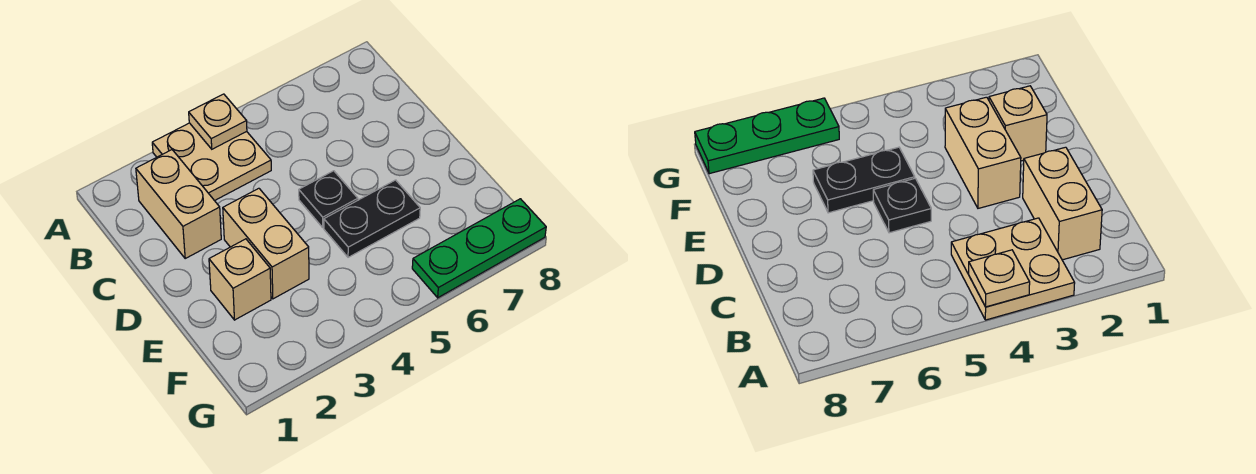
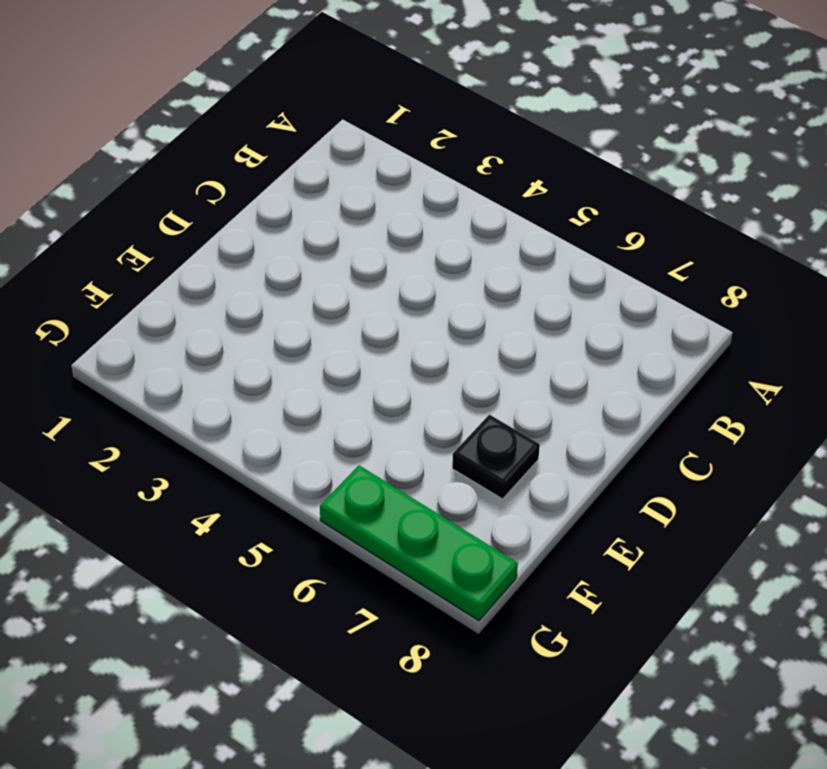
black plate E7 level 1 -> black plate D5 level 1
none -> tan plate A3:B4 level 1
none -> tan brick B2:C2 level 1

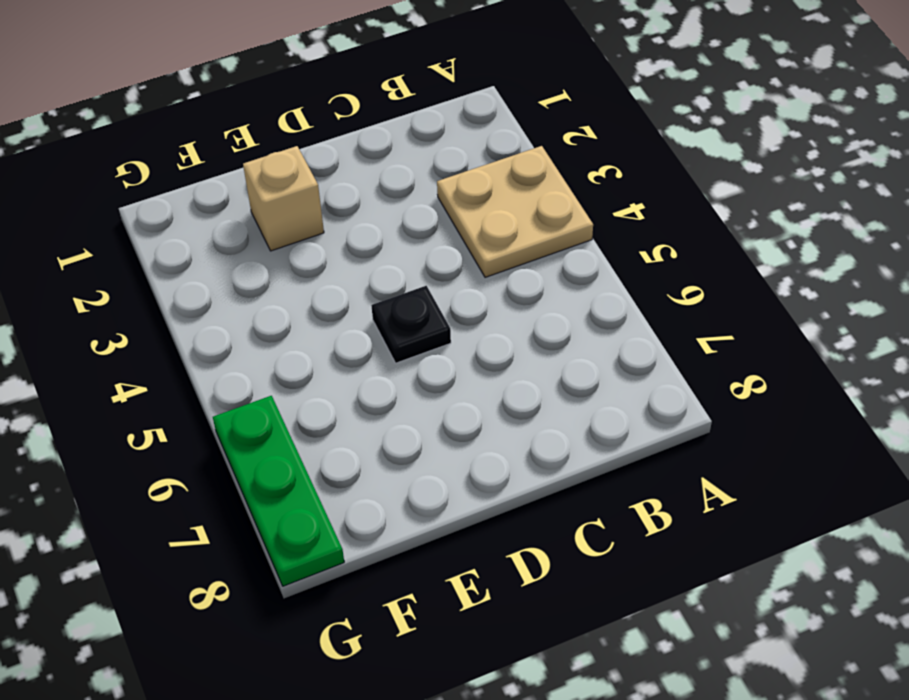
none -> tan brick B2:C2 level 1
none -> tan brick D3:E3 level 1

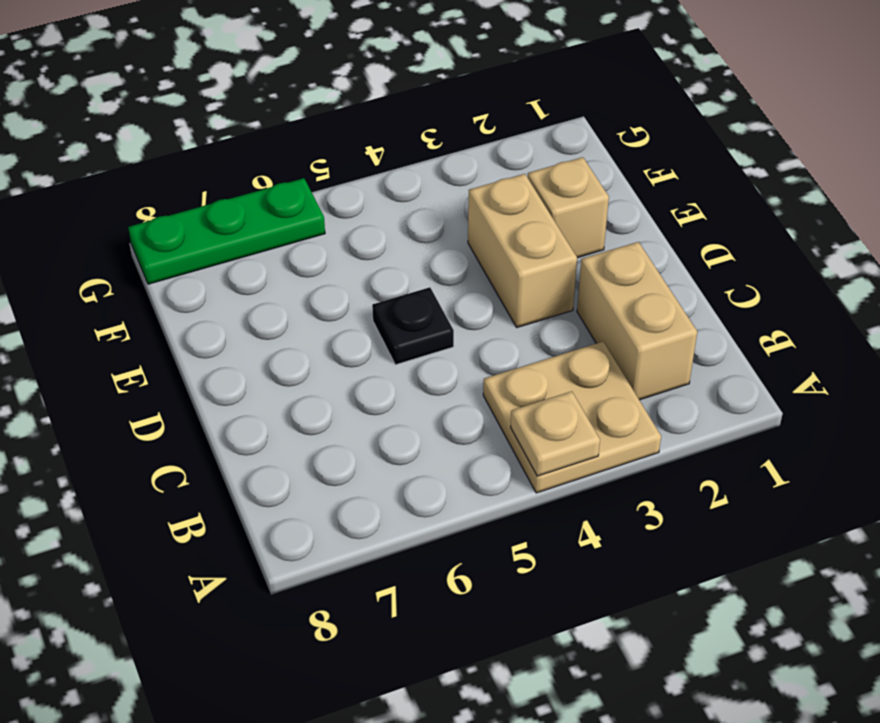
none -> black plate E5:E6 level 1

